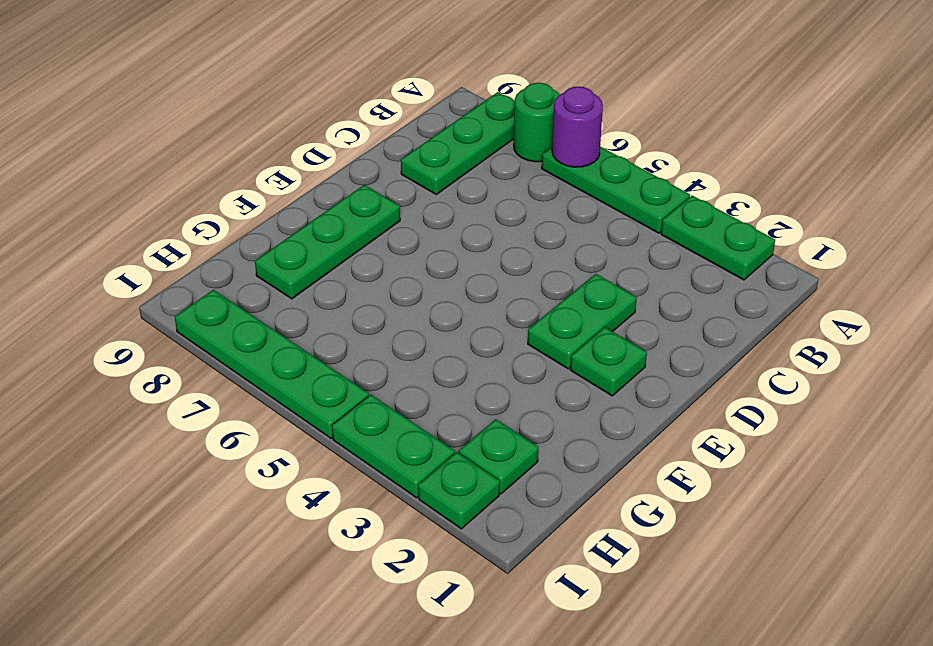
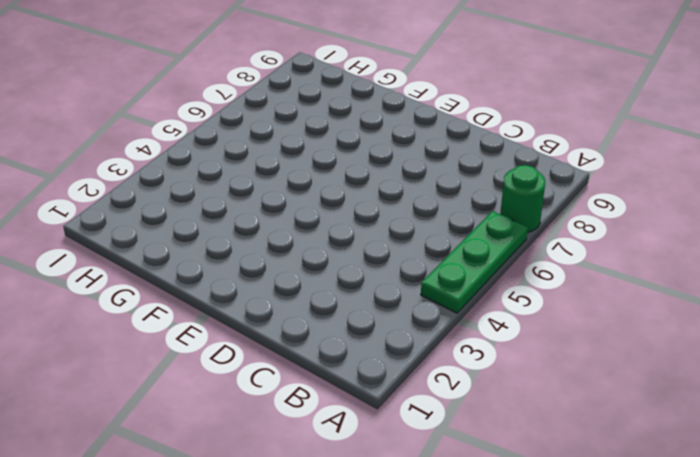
none -> green plate A2:A3 level 1
none -> green plate A8:C8 level 1
none -> green plate D3:E3 level 1

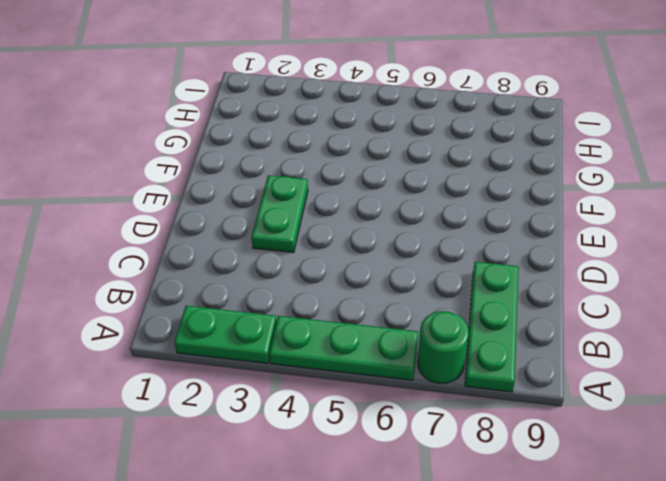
none -> green plate E2 level 1
none -> green plate E8:G8 level 1
none -> green plate H2 level 1

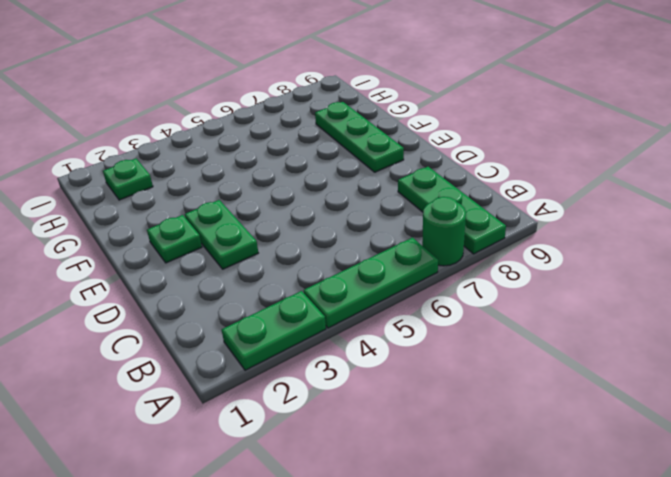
none -> green plate I2 level 1
none -> green plate I3:I4 level 1
none -> green plate I5:I8 level 1

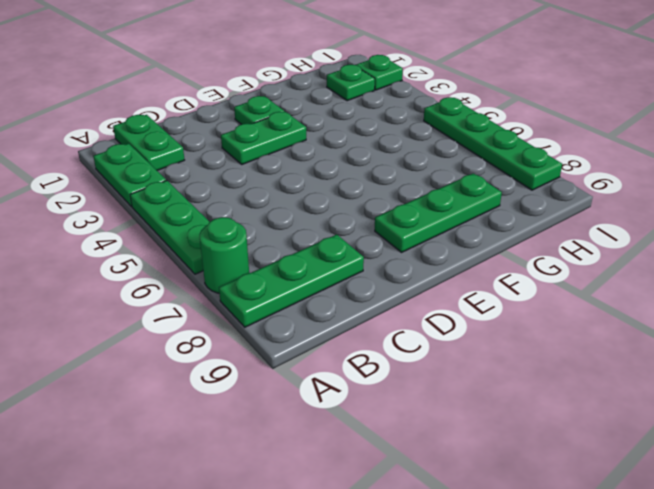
green plate B1:B2 level 1 -> green plate I3:I4 level 1
none -> purple round brick A6 level 2

